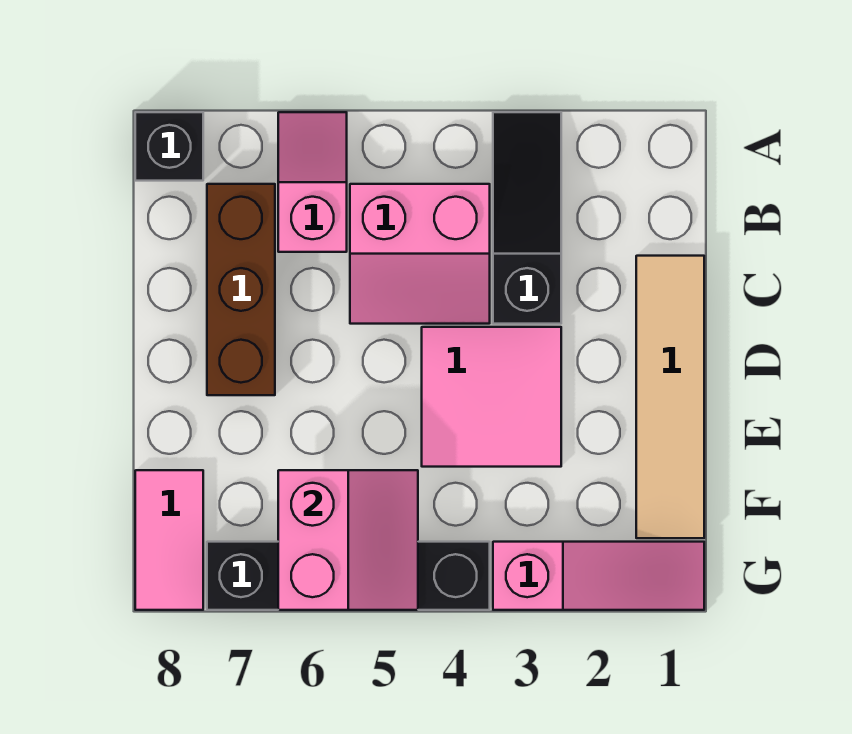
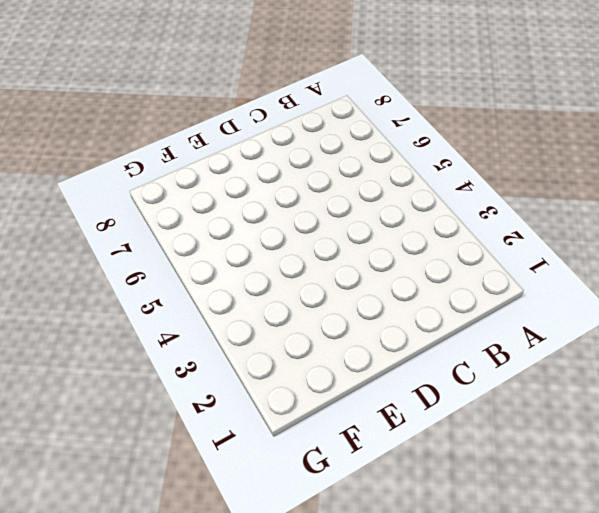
none -> black slope A3:C3 level 1 top C
none -> pink slope A6:B6 level 1 top B

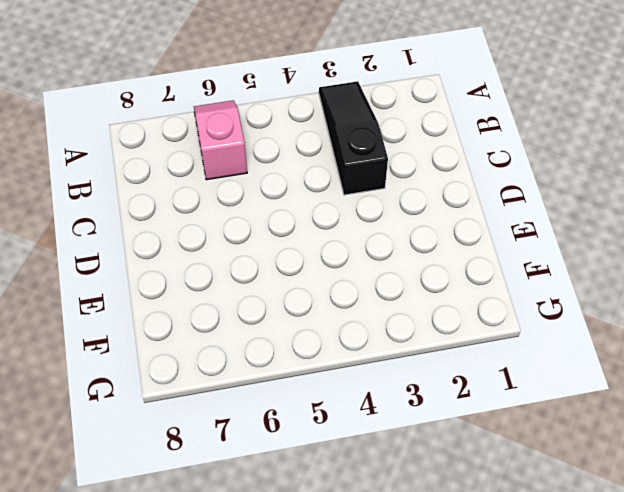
none -> black brick A8 level 1
none -> pink slope B4:C5 level 1 top B

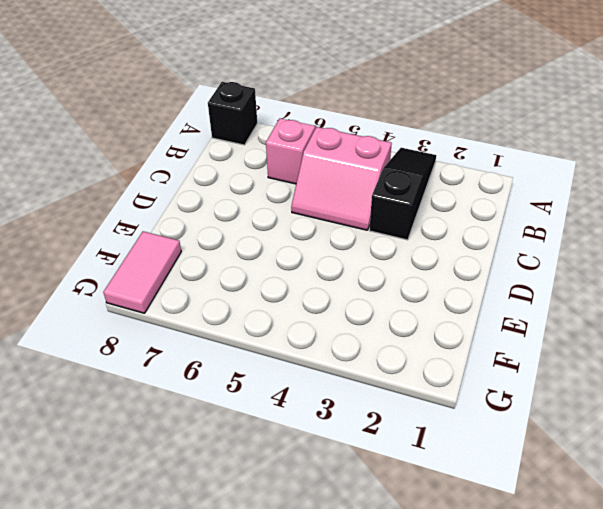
none -> brown brick B7:D7 level 1
none -> tan tile C1:F1 level 1

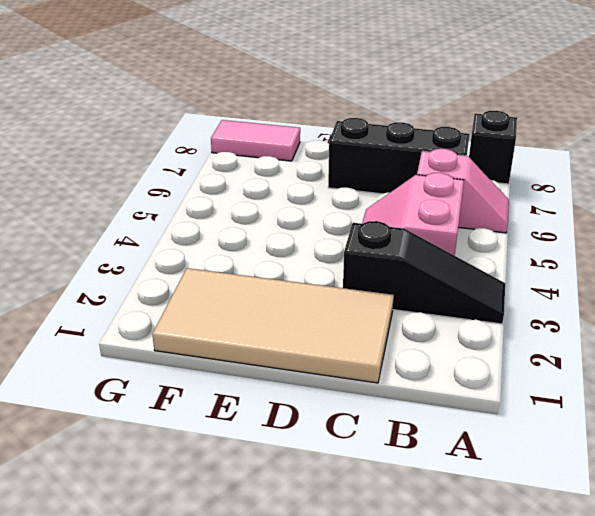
black brick B7:D7 level 1 -> brown brick B7:D7 level 1
tan tile C1:F2 level 1 -> tan tile C1:F1 level 1
none -> pink tile D3:E4 level 1
none -> pink slope G1:G3 level 1 top 3

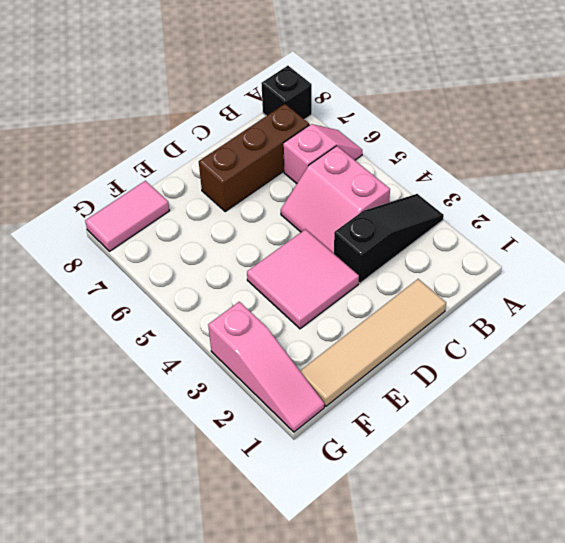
none -> black brick G4:G7 level 1
none -> pink slope F5:G6 level 2 top 6

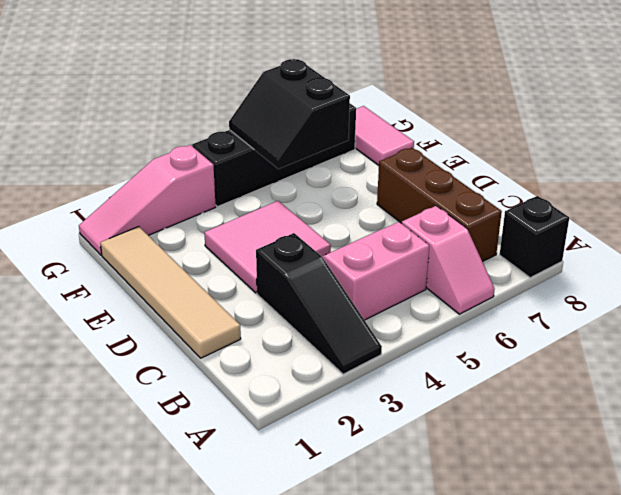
black slope F5:G6 level 2 top 6 -> pink slope F5:G6 level 2 top 6

